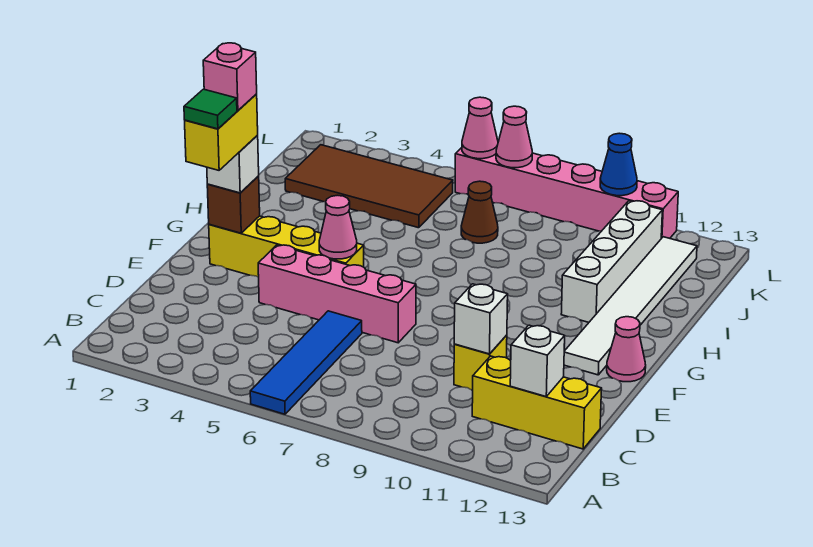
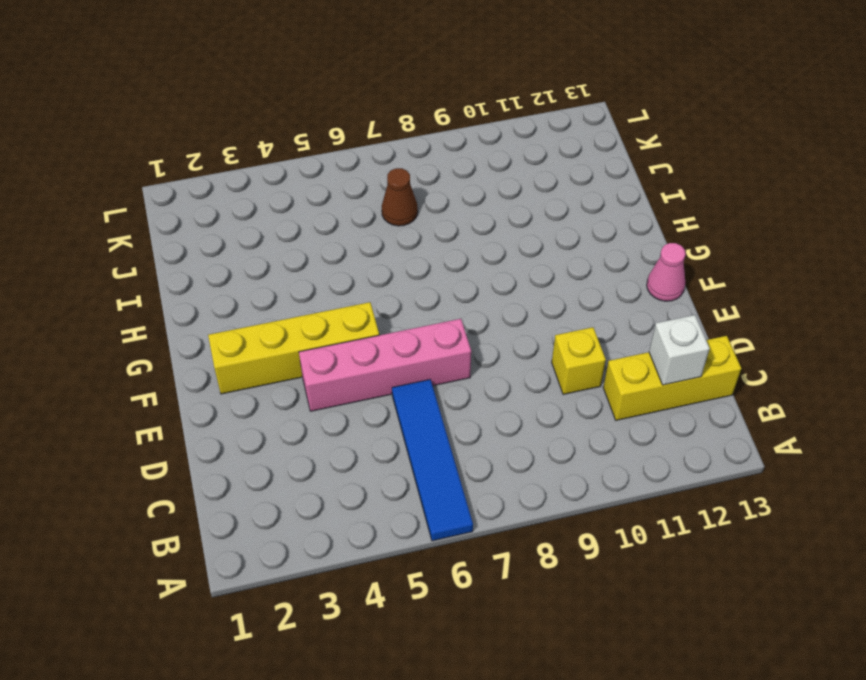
none -> white tile F12:K12 level 1
none -> white brick H11:K11 level 1
none -> brown tile J2:K5 level 1

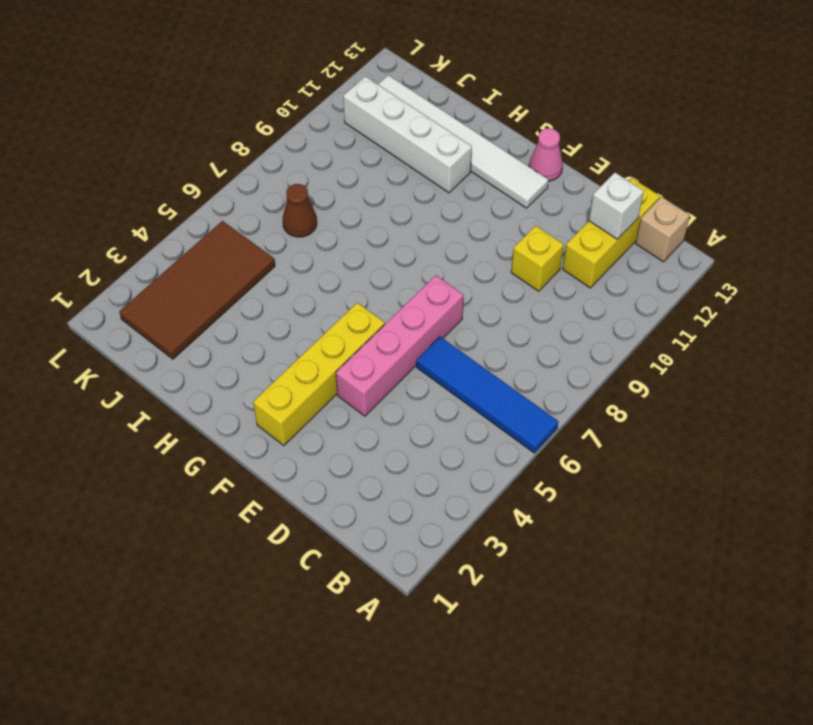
tan brick B13 level 1 -> none
none -> pink brick L6:L11 level 1
none -> white brick D10 level 2
none -> brown brick F2 level 2

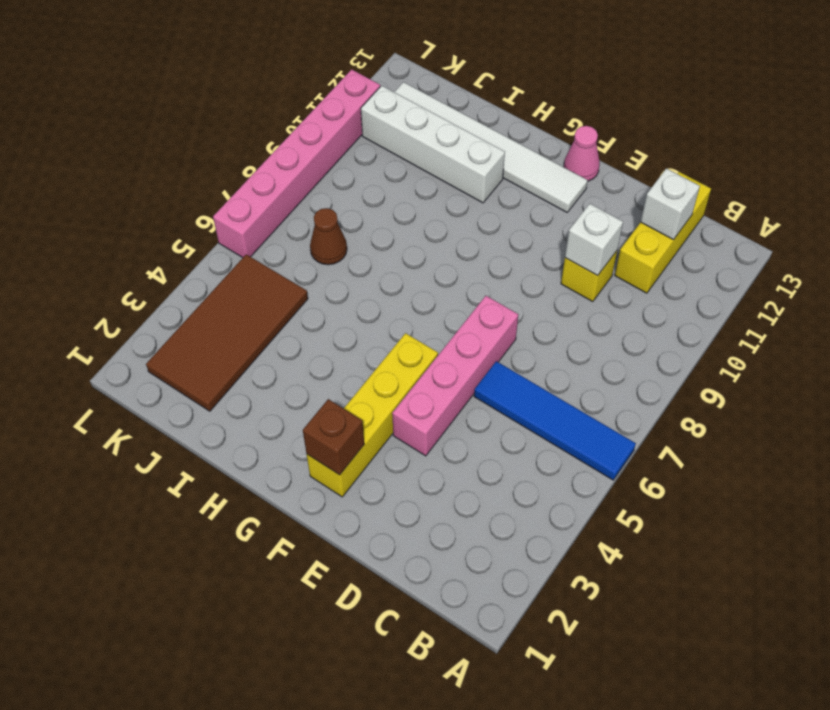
none -> pink cone F5 level 2
none -> pink cone L6 level 2
none -> pink cone L7 level 2

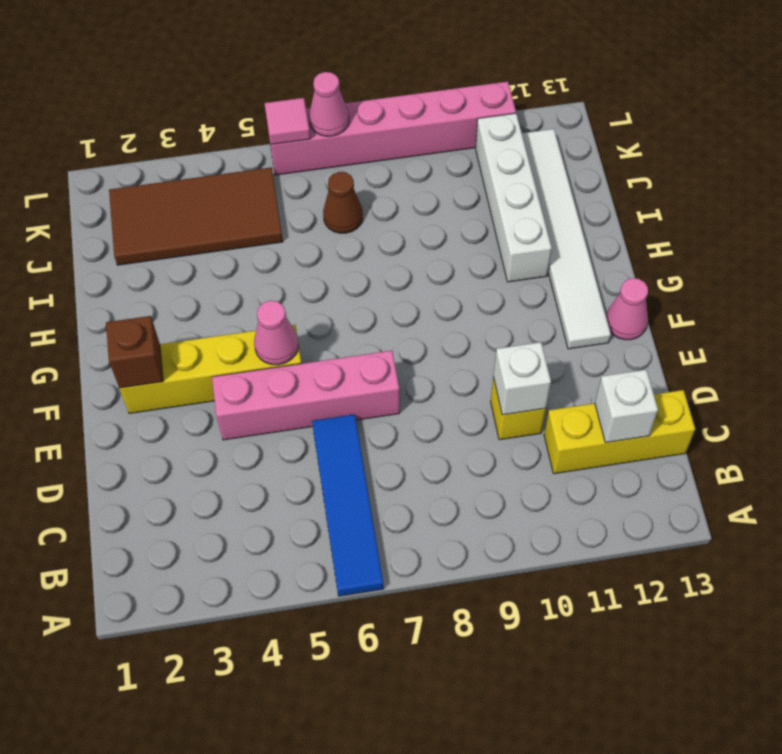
pink tile L6 level 2 -> pink cone L6 level 2
none -> blue cone L10 level 2
none -> white brick F2 level 3
none -> yellow brick E2:F2 level 4

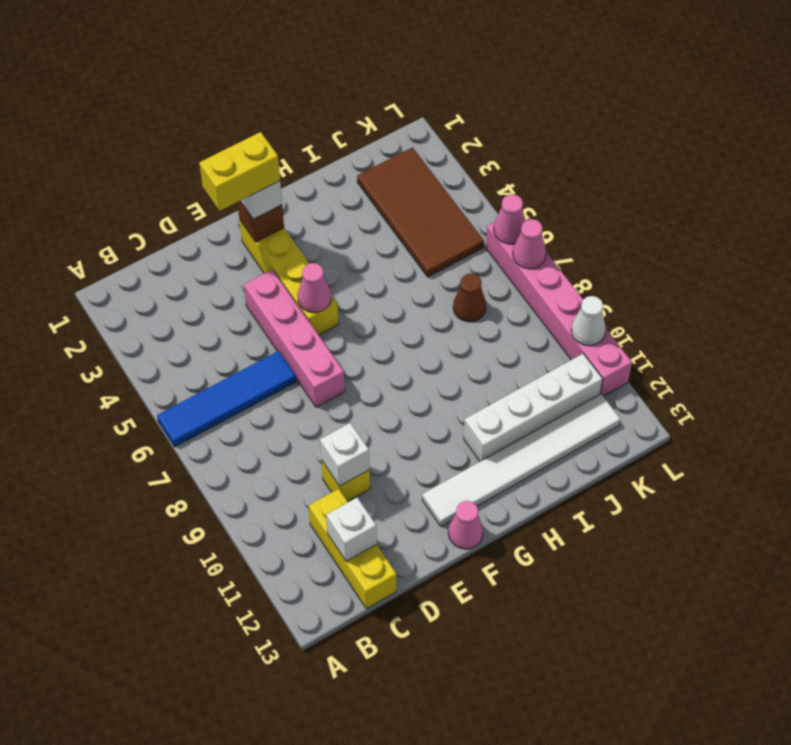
white cone L10 level 2 -> blue cone L10 level 2
none -> green tile E2 level 5
none -> pink brick F2 level 5

